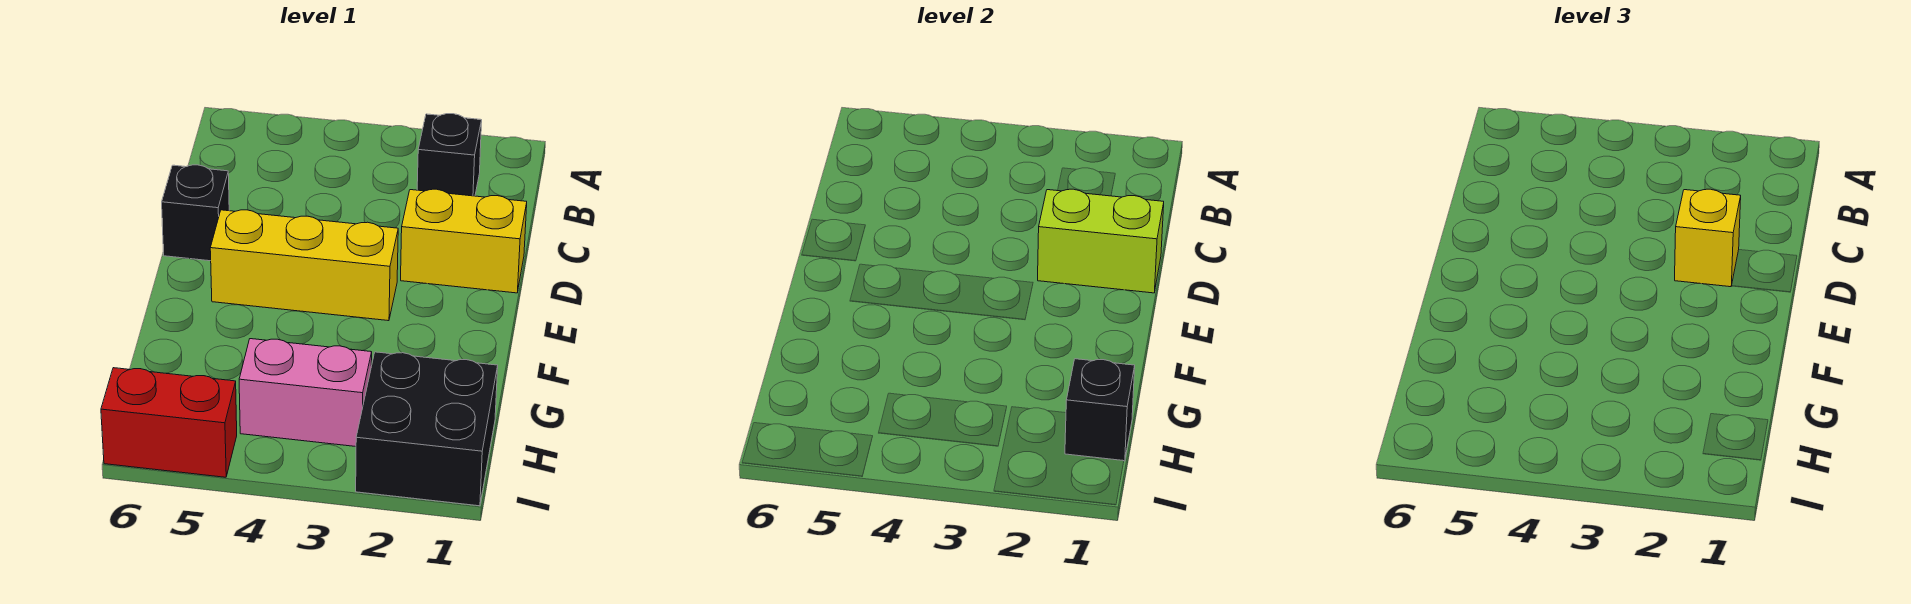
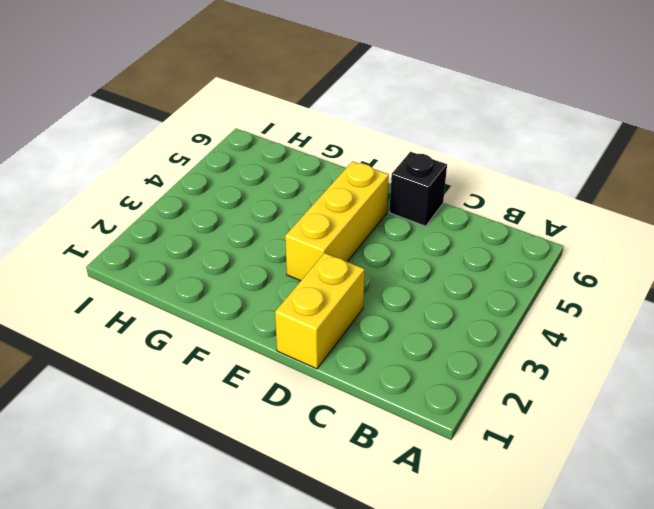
none -> black brick B2 level 1
none -> black brick H1:I2 level 1

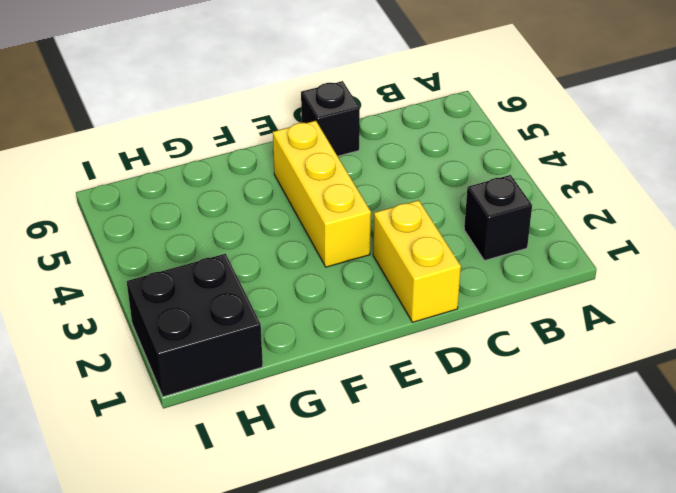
none -> pink brick H3:H4 level 1
none -> red brick I5:I6 level 1

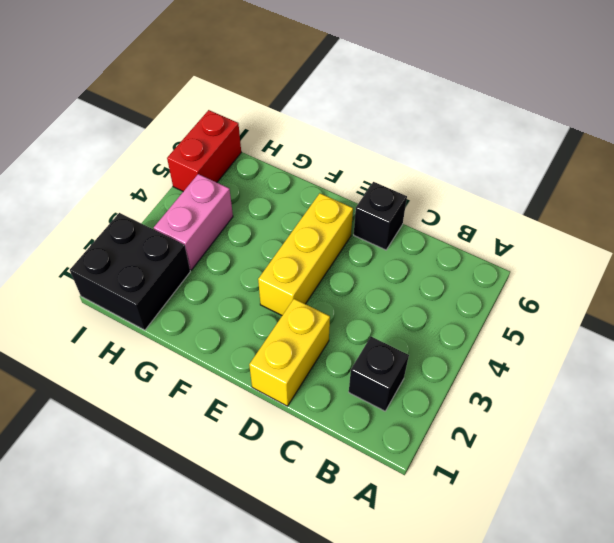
none -> lime brick D1:D2 level 2
none -> black brick H1 level 2

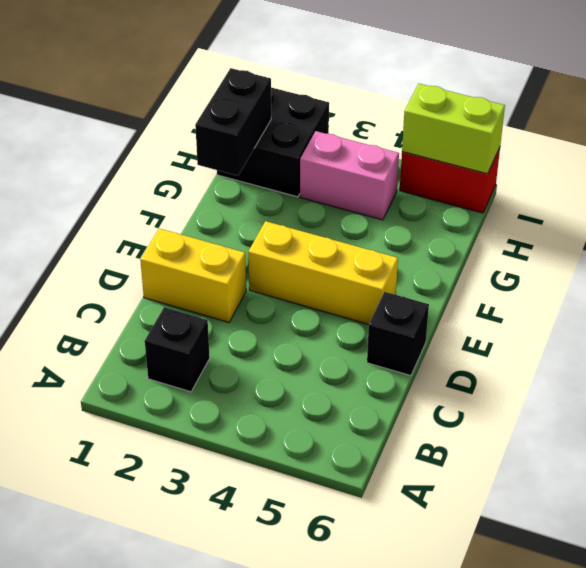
black brick G1:H1 level 2 -> black brick H1 level 2
lime brick I5:I6 level 2 -> lime brick D1:D2 level 2
none -> yellow brick D2 level 3

